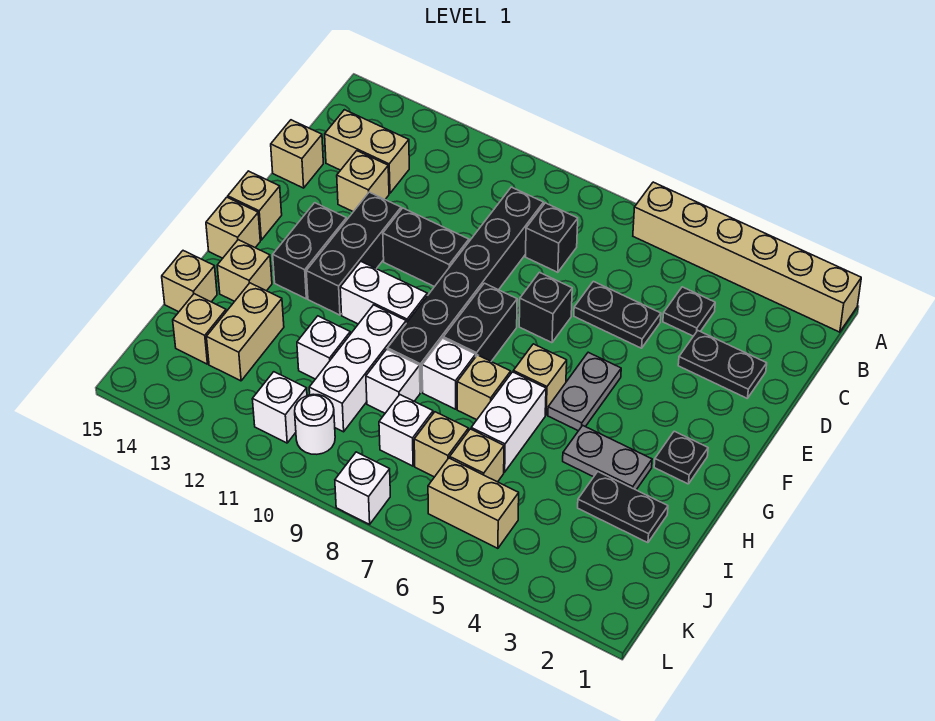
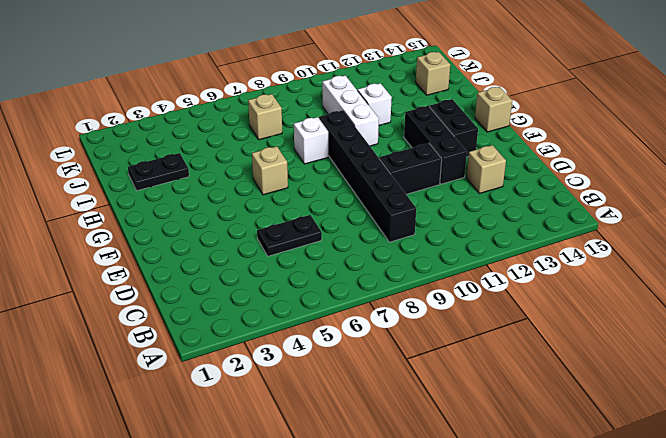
none -> tan brick A1:A6 level 1
none -> black plate C4 level 1
none -> black brick C8 level 1
none -> tan brick C13:C14 level 1

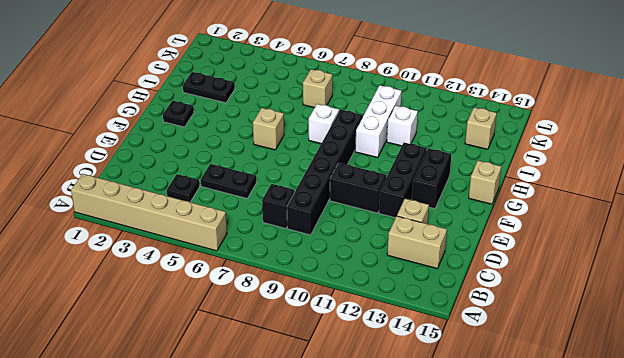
none -> black plate D2:D3 level 1
none -> tan brick D15 level 1
none -> black brick E7 level 1
none -> grey plate F5:G5 level 1

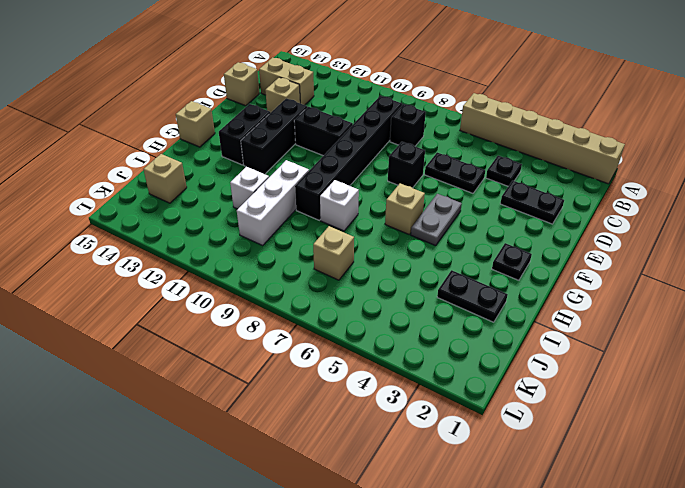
none -> black brick F8:G8 level 1
none -> tan brick F15 level 1
none -> white brick G10:G11 level 1
none -> grey plate H3:H4 level 1

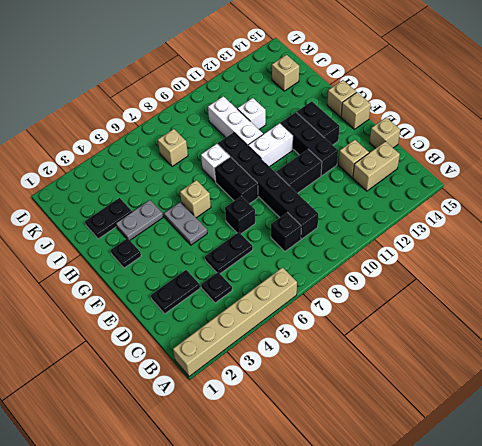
none -> white brick H6:I6 level 1
none -> tan brick H7 level 1
none -> tan brick H14 level 1
none -> white brick I9 level 1

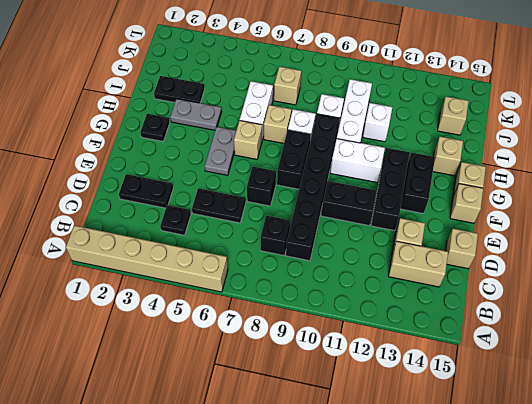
none -> tan brick I13:J13 level 1
none -> tan brick I15 level 1
none -> tan brick J6 level 1
none -> white brick J8 level 1

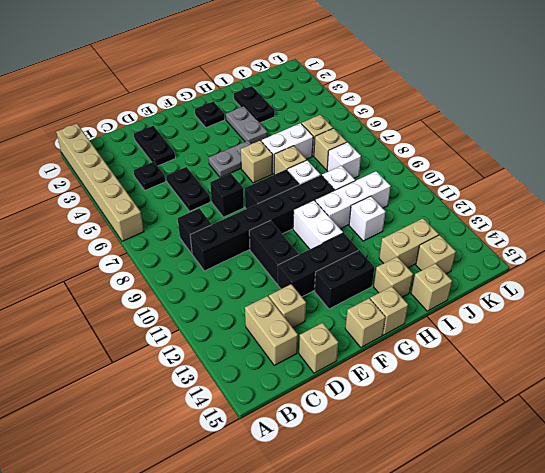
none -> tan brick K5:K6 level 1
none -> white round brick K10 level 1
none -> white brick K11 level 1
none -> white brick L8 level 1

